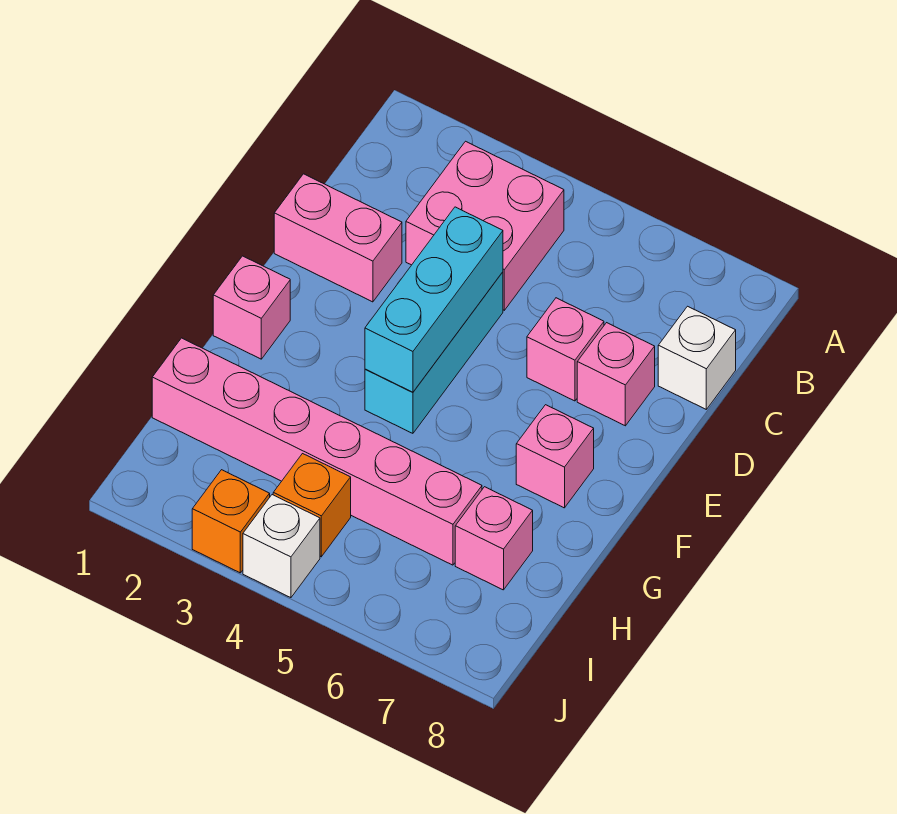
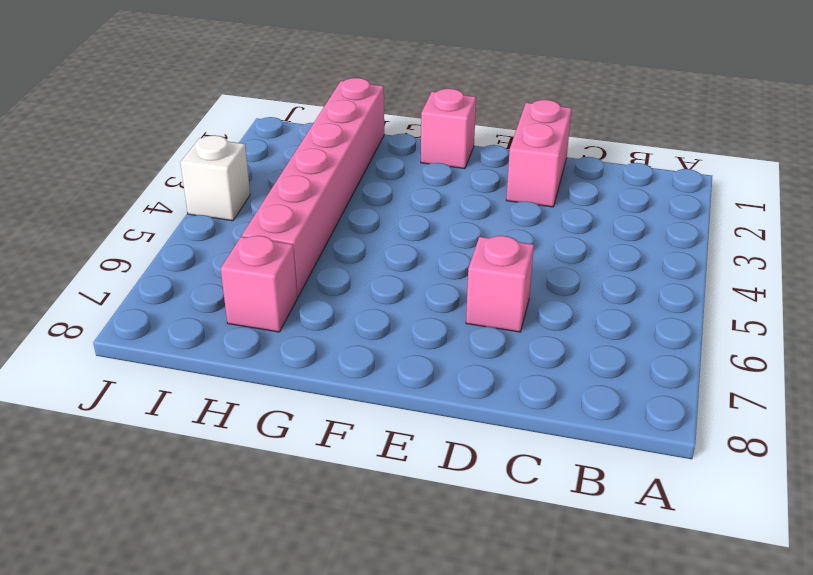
none -> pink brick B3:C4 level 1
none -> white brick C8 level 1
none -> cyan brick D4:F4 level 1

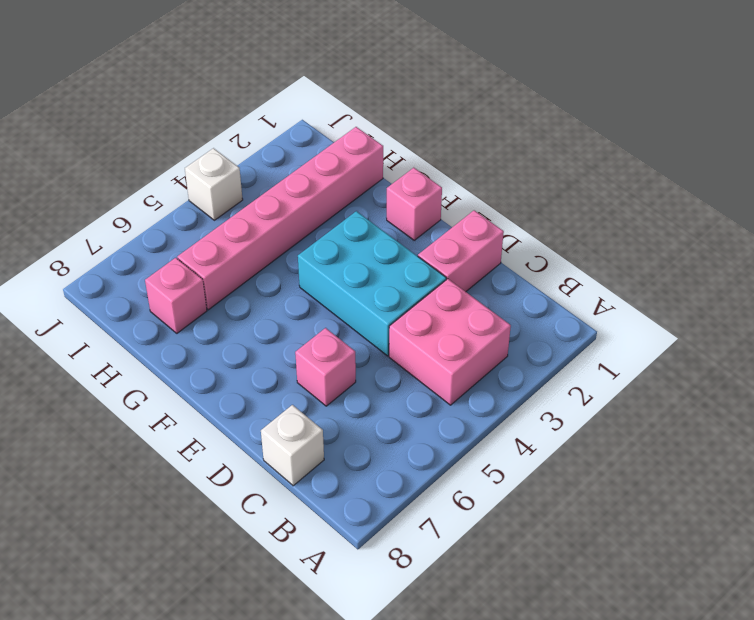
cyan brick D3:F4 level 1 -> cyan brick D4:F4 level 1
none -> pink brick D7 level 1
none -> pink brick F7 level 1
none -> orange brick I4 level 1

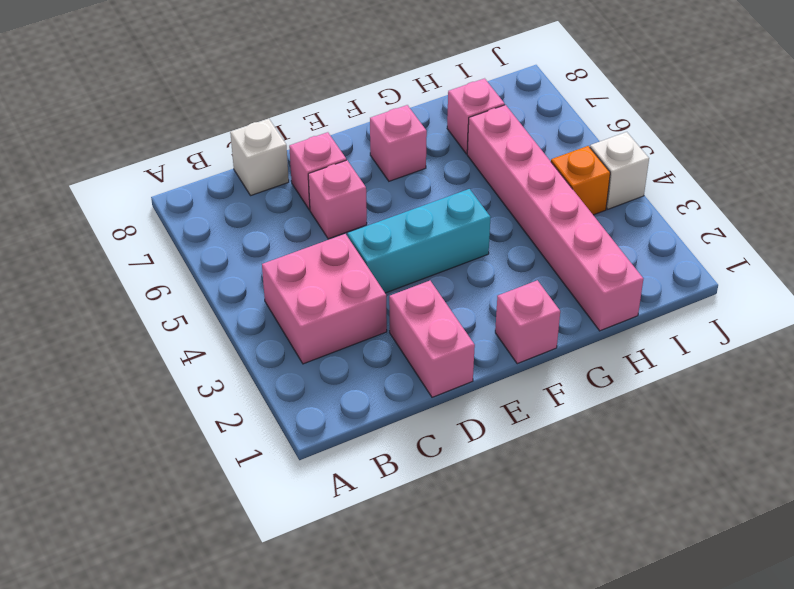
none -> orange brick J3 level 1
none -> cyan brick D4:F4 level 2

